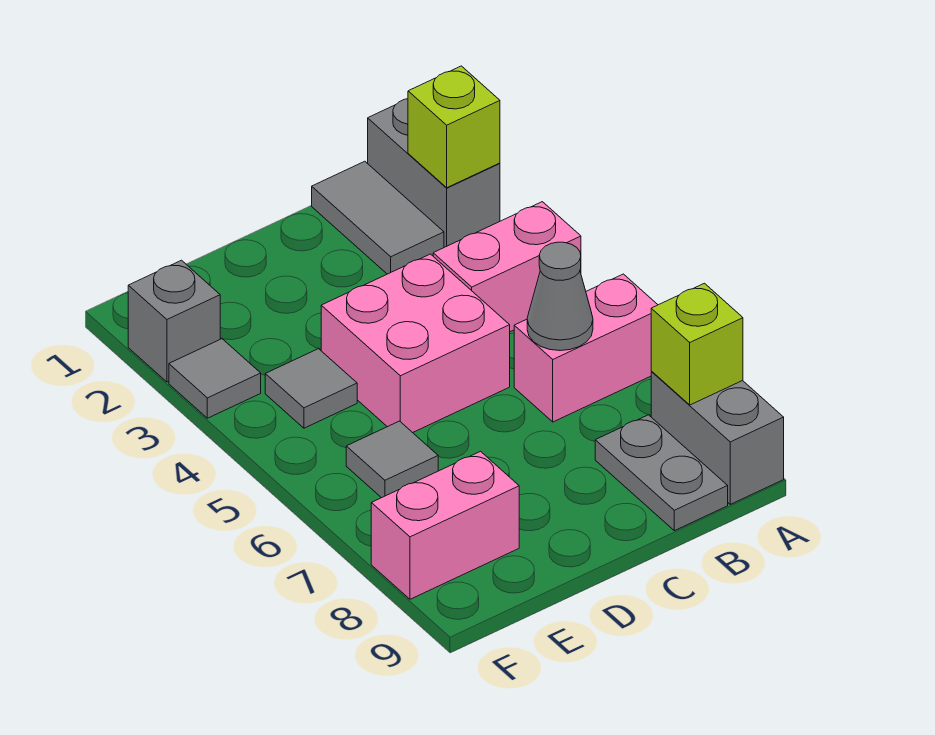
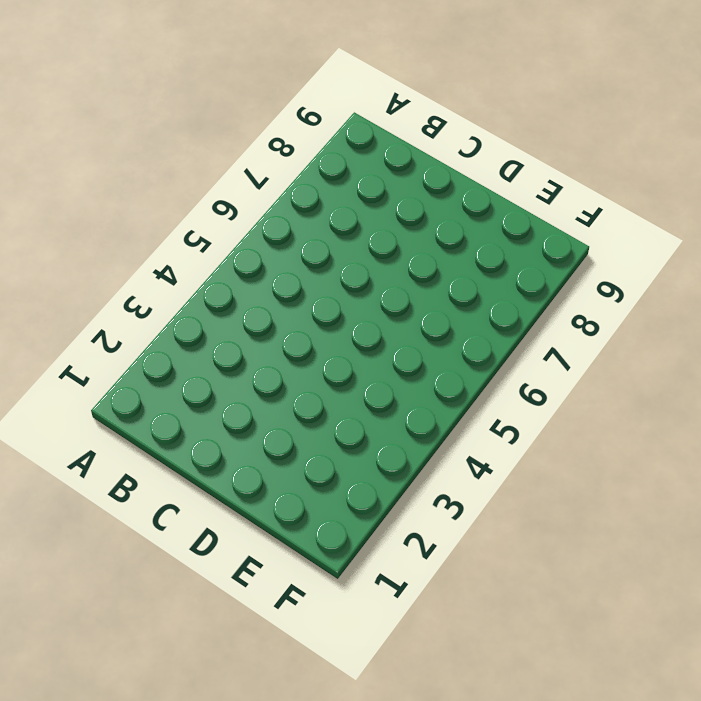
none -> grey brick A1:A2 level 1
none -> pink brick A4:B4 level 1
none -> pink brick A6:B6 level 1

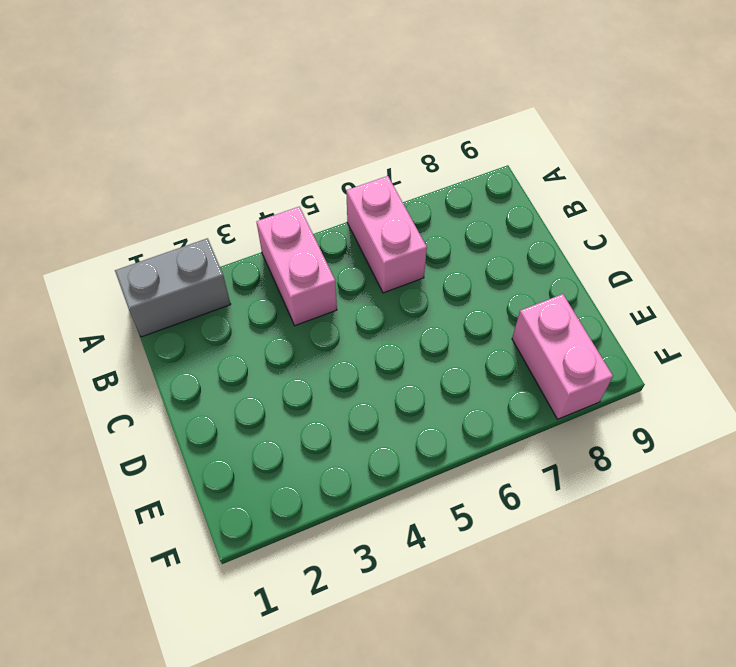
none -> grey brick A8:A9 level 1
none -> grey tile B1:B2 level 1
none -> grey plate B8:B9 level 1

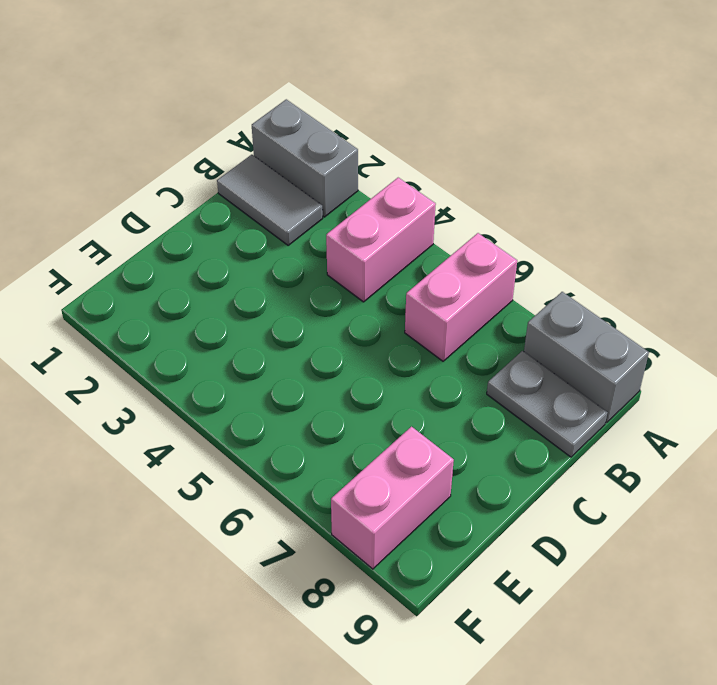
none -> pink brick C4:D5 level 1
none -> grey tile E4 level 1
none -> grey tile E6 level 1

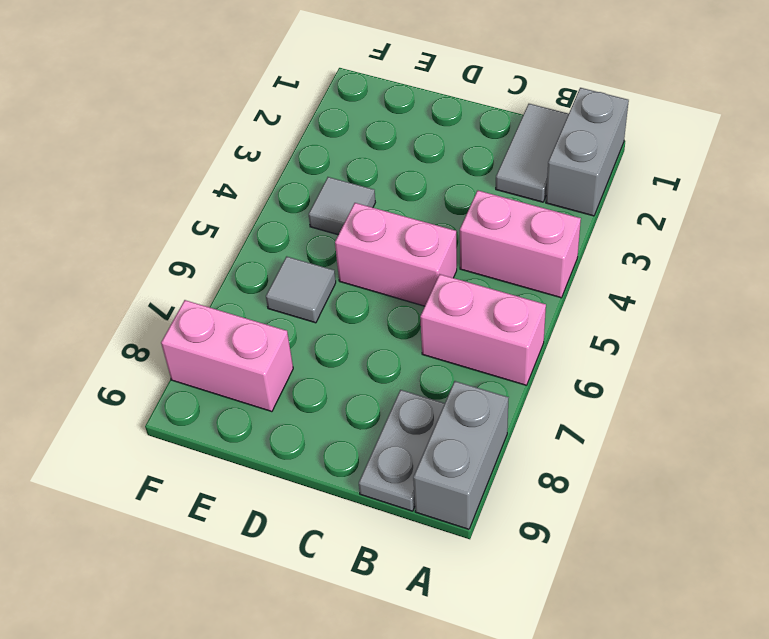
pink brick C5:D5 level 1 -> pink brick C4:D5 level 1
none -> grey brick F2 level 1
none -> grey tile F3 level 1
none -> lime brick A2 level 2

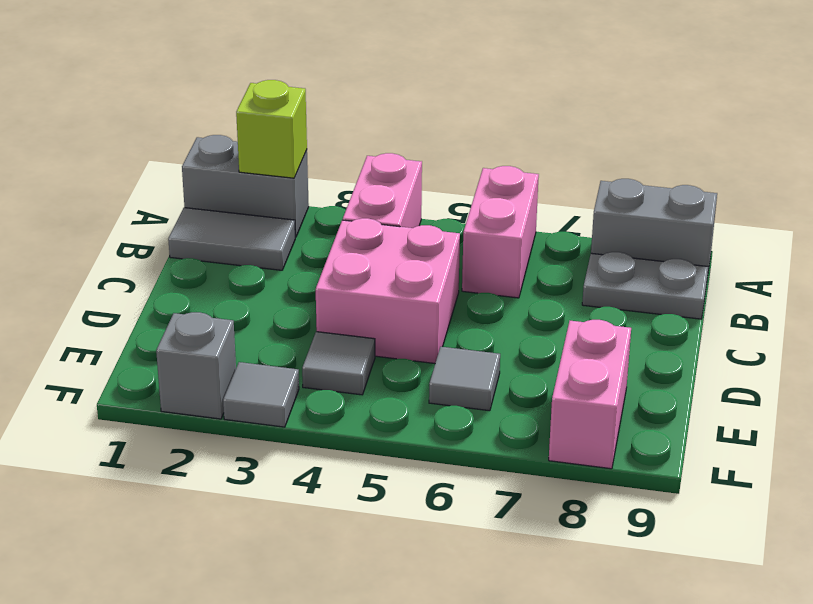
none -> lime brick A8 level 2
none -> grey cone B6 level 2

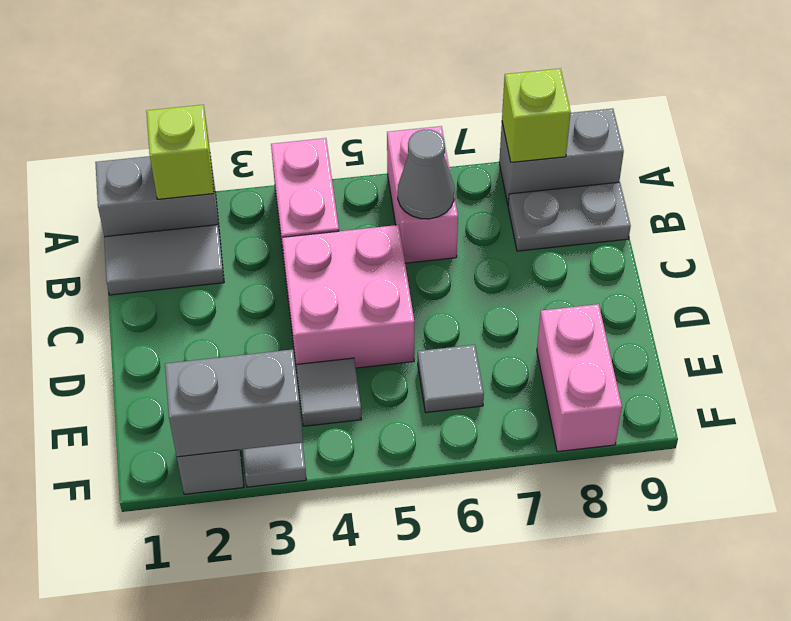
grey brick F2:F3 level 2 -> none

